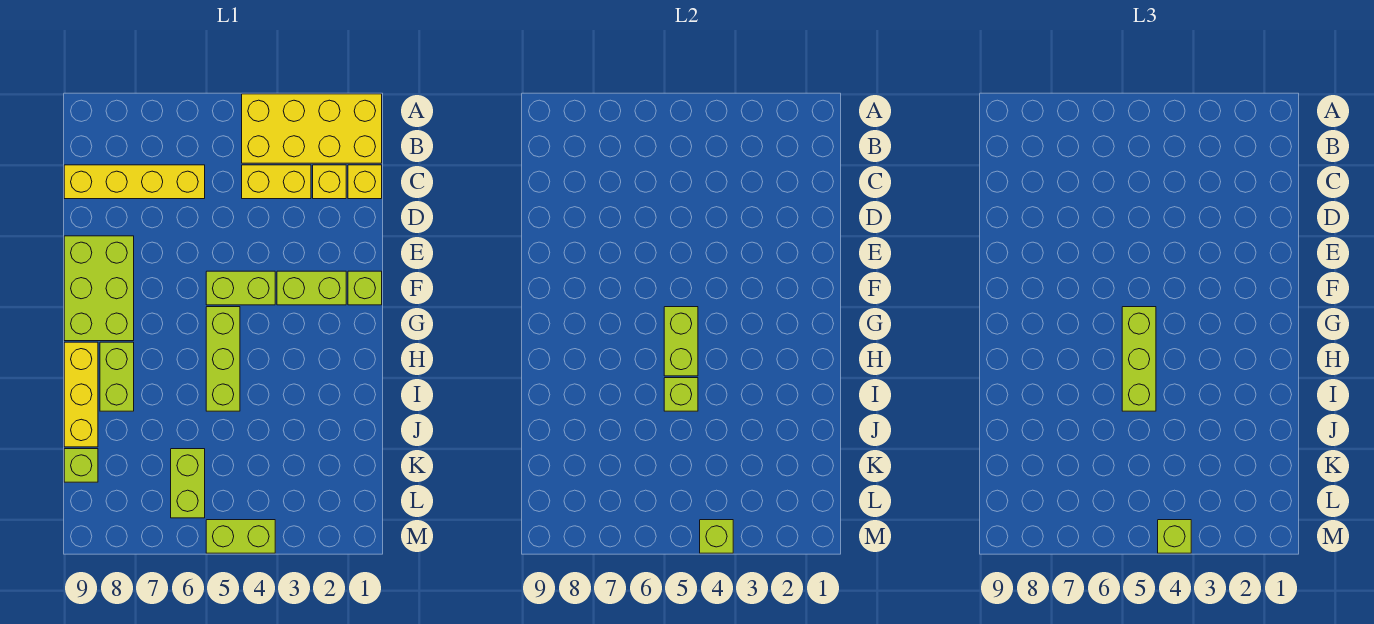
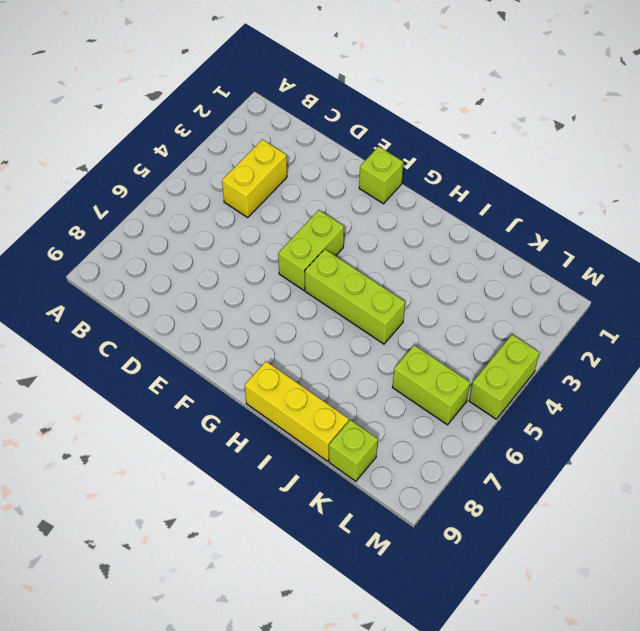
none -> yellow brick A1:B4 level 1
none -> yellow brick C1 level 1
none -> yellow brick C2 level 1

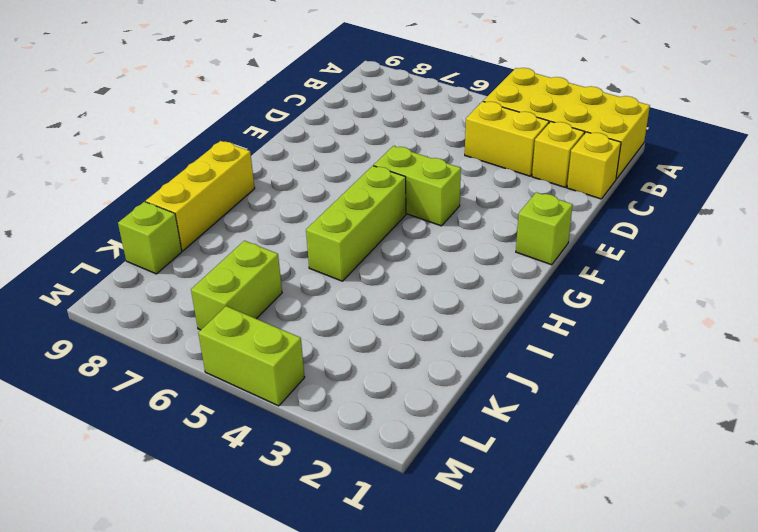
none -> yellow brick C6:C9 level 1
none -> lime brick E8:G9 level 1
none -> lime brick F2:F3 level 1

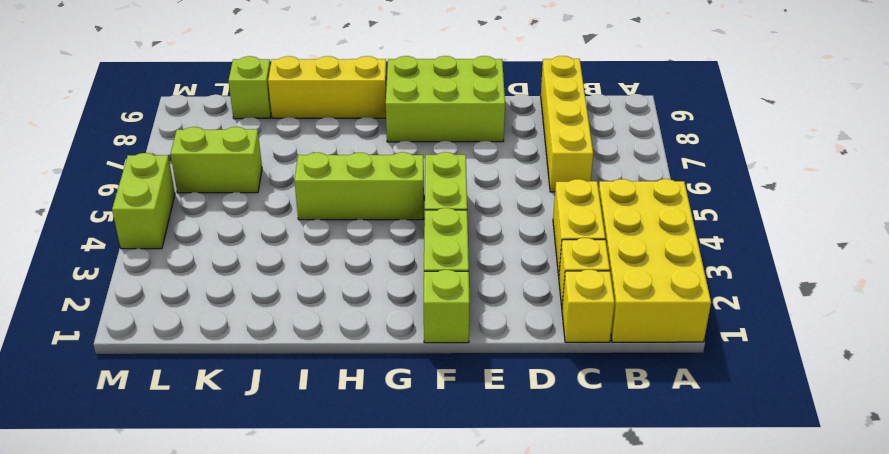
none -> lime brick H8:I8 level 1
none -> lime brick G5:H5 level 2
none -> lime brick I5 level 2

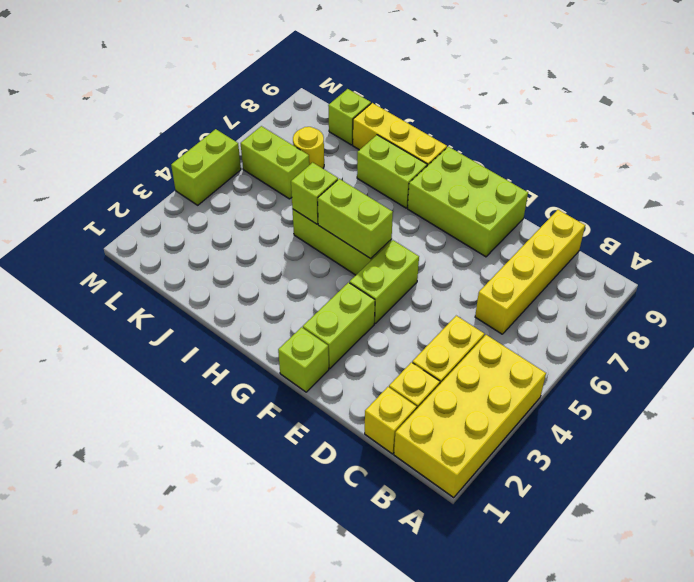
yellow round brick K7 level 1 -> none
none -> lime brick M4 level 2
none -> lime brick G5:I5 level 3
none -> lime brick M4 level 3

